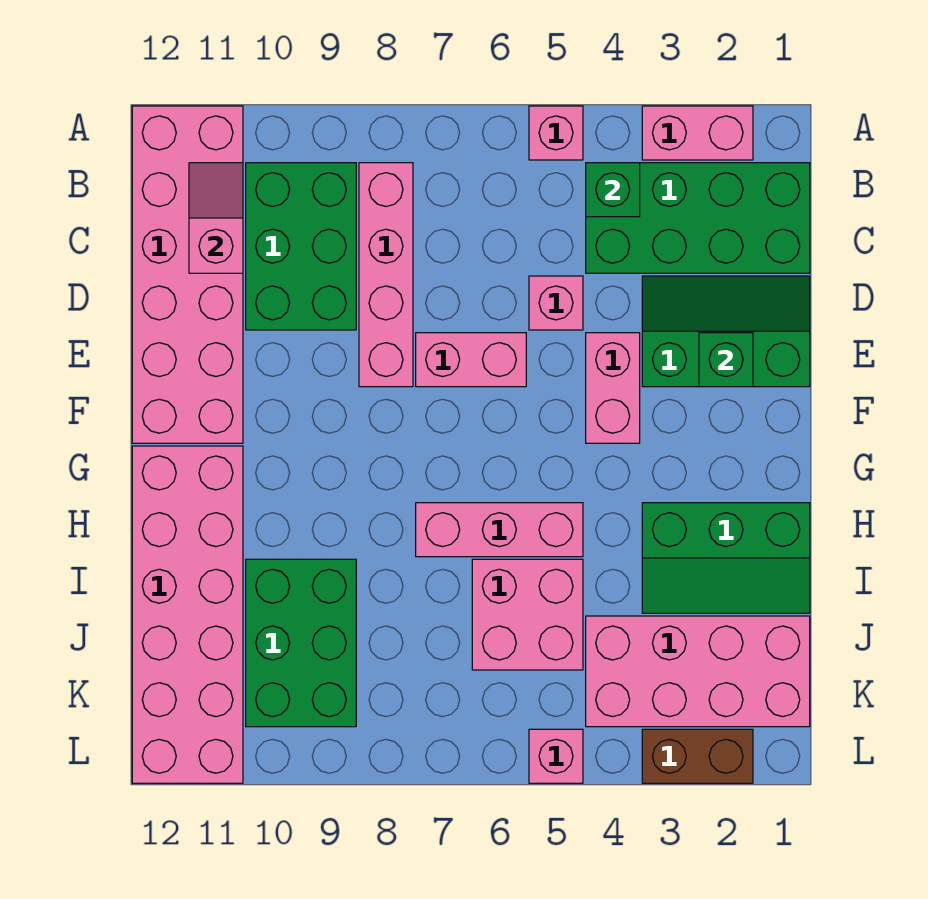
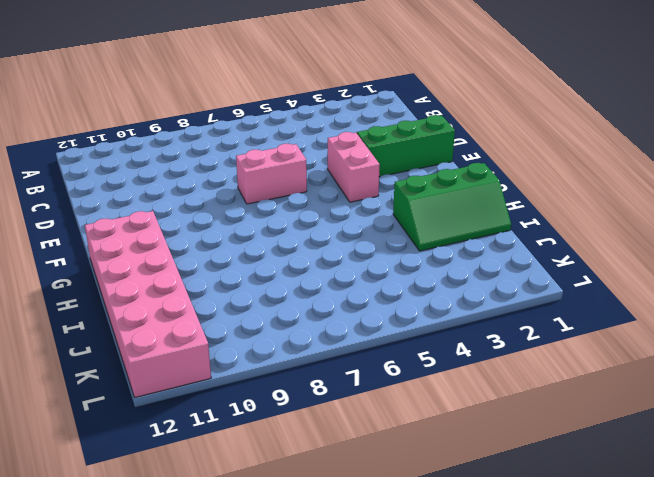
none -> pink brick A2:A3 level 1
none -> pink brick A5 level 1
none -> pink brick A11:F12 level 1

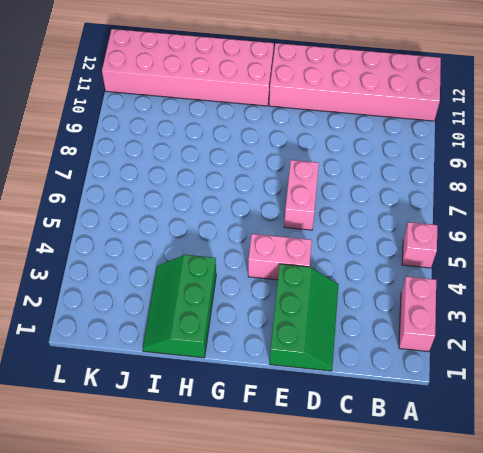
none -> green brick B1:C4 level 1
none -> pink brick B8:E8 level 1
none -> green brick B9:D10 level 1

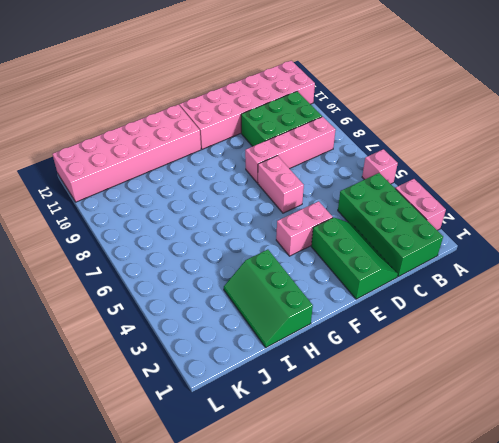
none -> pink brick D5 level 1
none -> pink brick H5:H7 level 1
none -> pink brick I5:J6 level 1

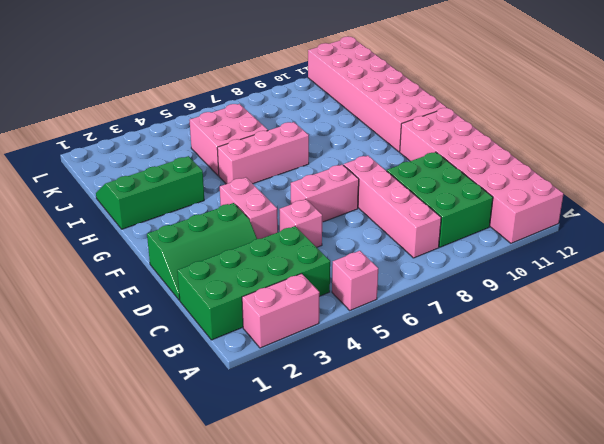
none -> green brick I9:K10 level 1
none -> pink brick J1:K4 level 1
none -> brown brick L2:L3 level 1

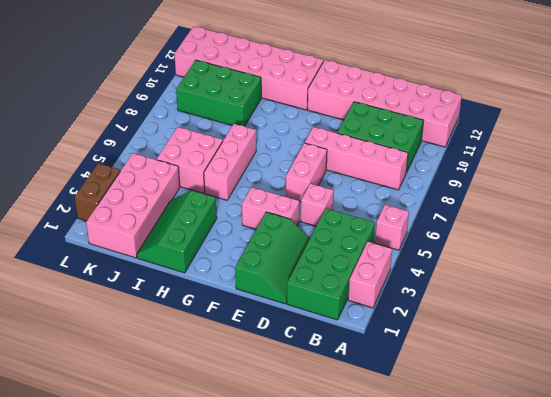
none -> pink brick L5 level 1
none -> green brick B4 level 2
none -> pink slope B11:C11 level 2 top C

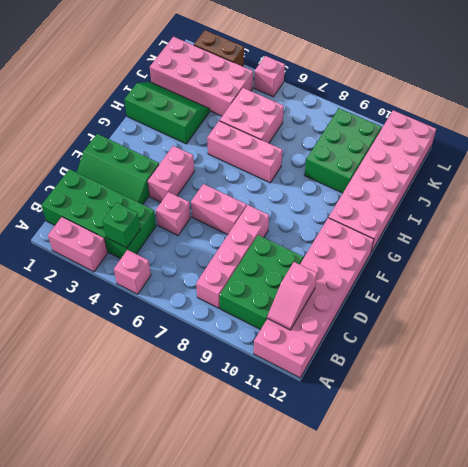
none -> green brick E2 level 2

